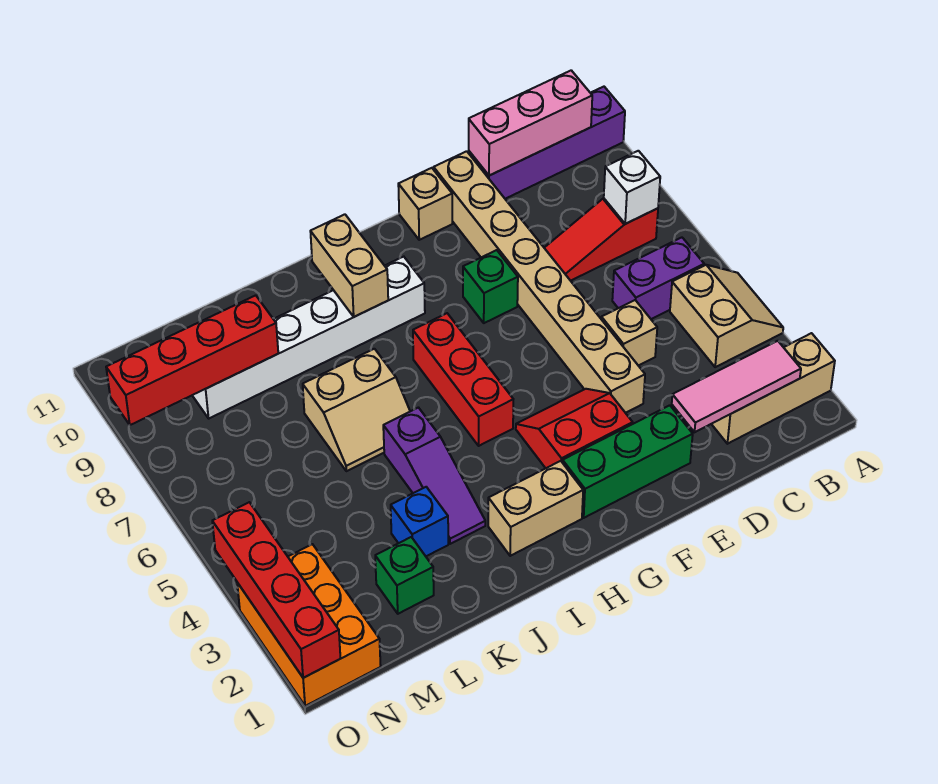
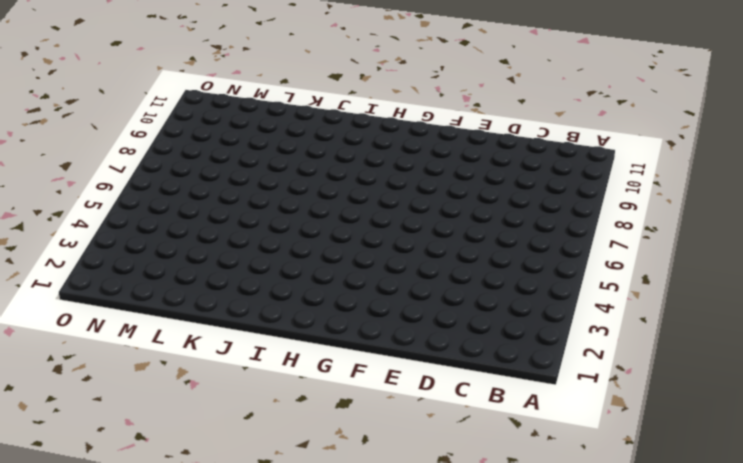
none -> tan brick A2:C2 level 1
none -> tan slope A4:B5 level 1 top B
none -> purple brick A11:D11 level 1

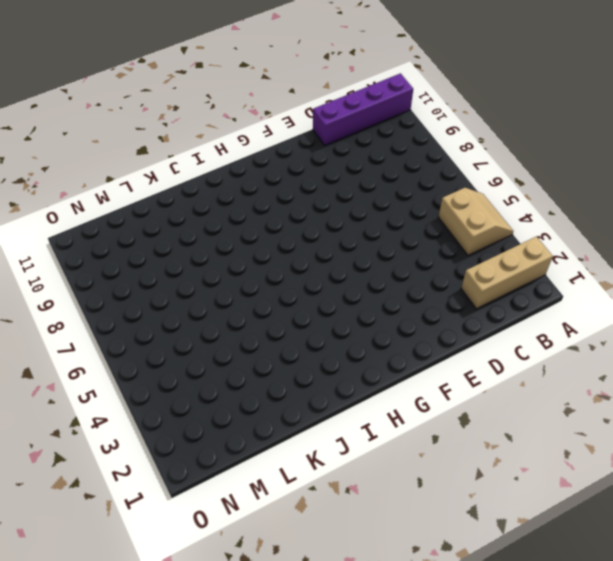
none -> purple brick B6:C6 level 1
none -> red slope B8:D8 level 1 top B
none -> tan brick D5 level 1

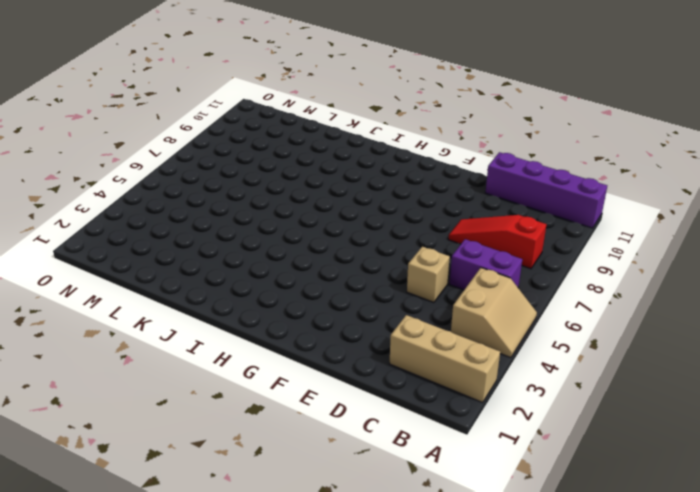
none -> green brick E2:G2 level 1
none -> tan brick E4:E11 level 1
none -> red slope F3:G4 level 1 top 3

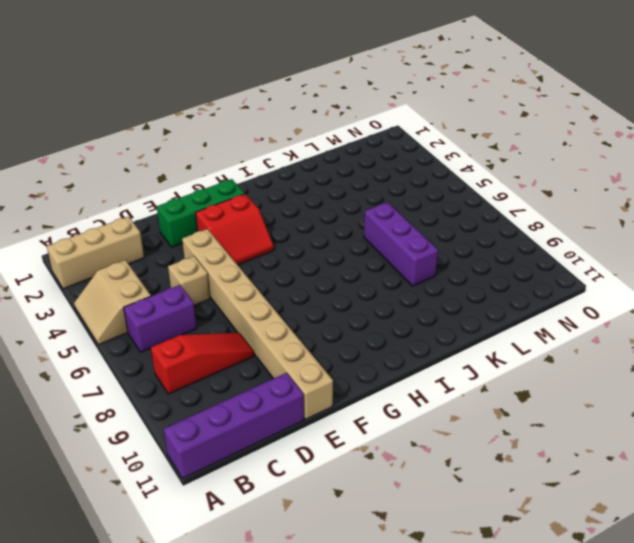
purple brick K6:K8 level 1 -> tan slope J6:K7 level 1 top 7
none -> green brick F8 level 1
none -> tan brick F11 level 1
none -> tan brick H2:I2 level 1

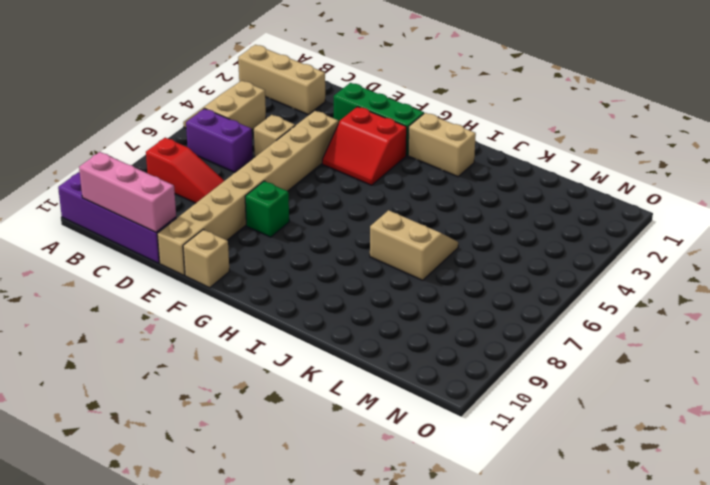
none -> red brick H5:H7 level 1
none -> white brick H9:M9 level 1
none -> purple slope J3:J5 level 1 top 5

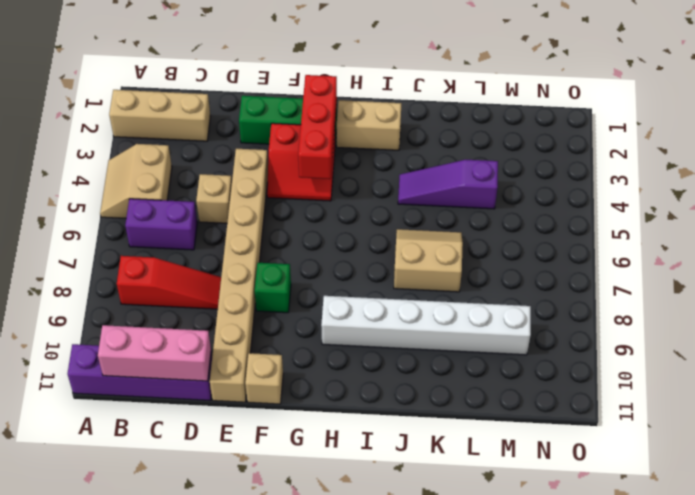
red brick G2:G4 level 2 -> red brick H5:H7 level 1
purple slope J4:L4 level 1 top L -> purple slope J3:J5 level 1 top 5
none -> blue brick K3 level 1
none -> green brick L2 level 1
none -> orange brick N1:O3 level 1

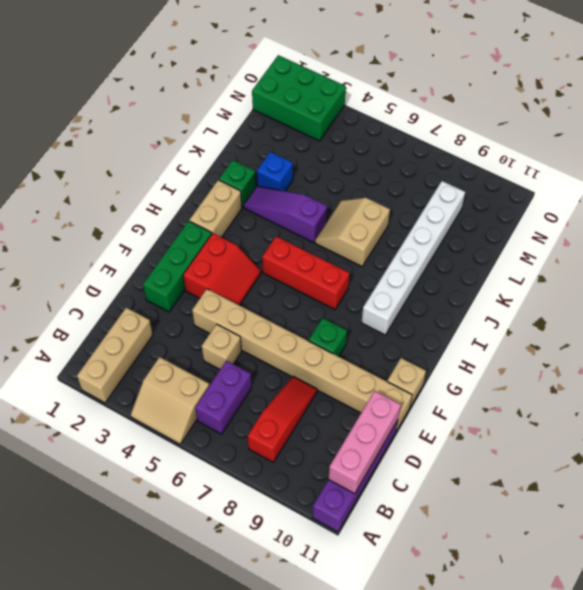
green brick J2 level 1 -> green brick L2 level 1
green brick N1:O3 level 1 -> orange brick N1:O3 level 1
none -> pink tile B2:D2 level 2
none -> white brick B8 level 2
none -> tan brick I9:I10 level 2

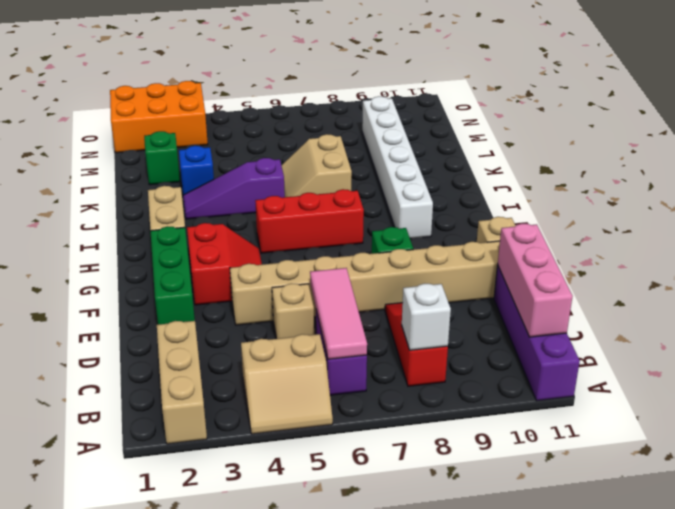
pink tile B6:D6 level 2 -> pink tile B2:D2 level 2
none -> tan brick I9:I10 level 2
none -> red brick L9:O9 level 2
none -> red brick O1:O4 level 2

